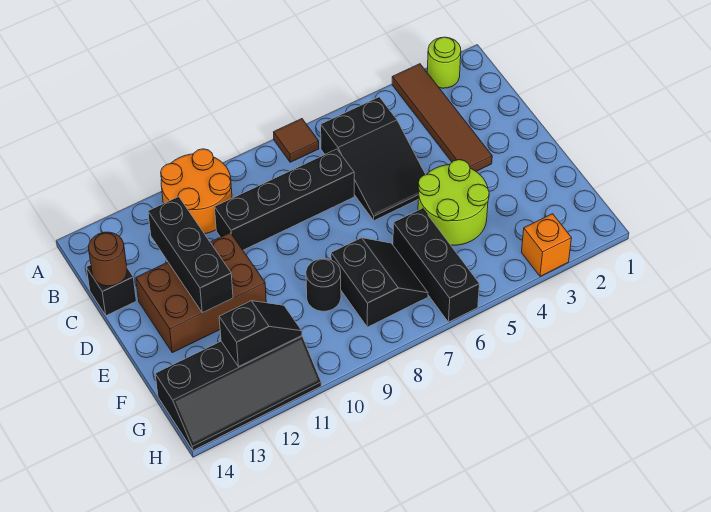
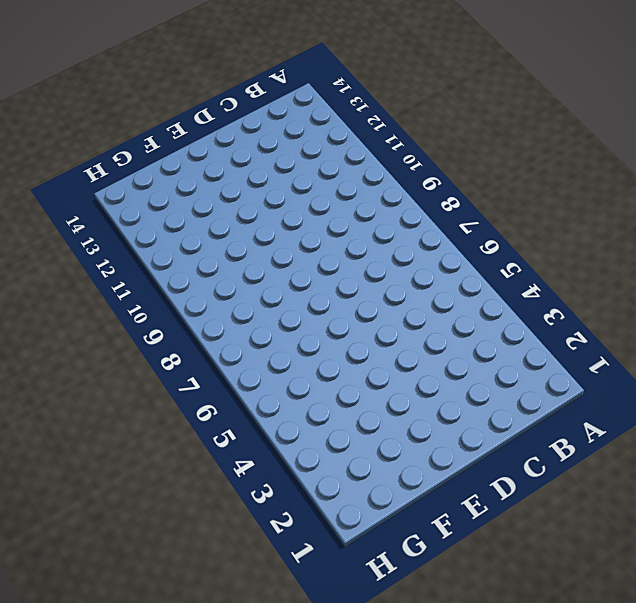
none -> lime round brick A2 level 1
none -> brown tile A3:D3 level 1
none -> brown tile A7 level 1

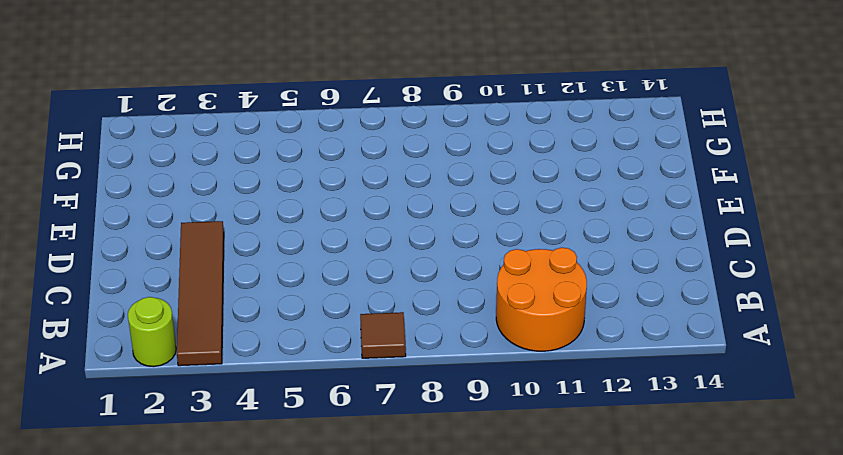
none -> black slope B5:D6 level 1 top B
none -> black brick C7:C10 level 1
none -> black brick C14 level 1

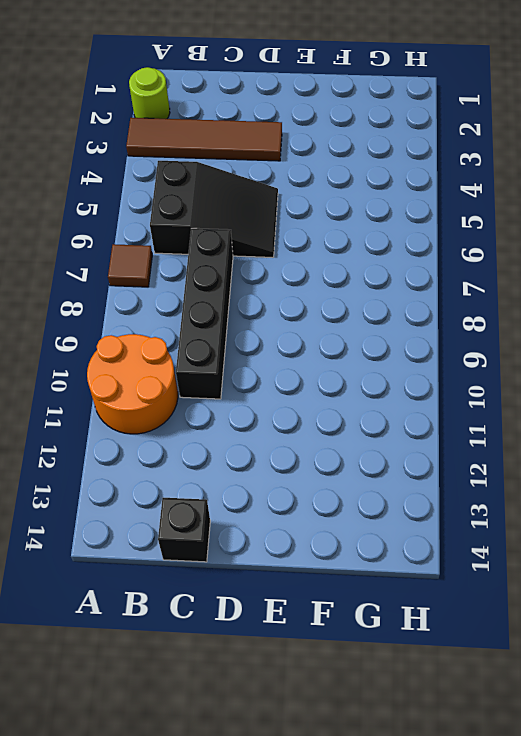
none -> brown brick D11:E13 level 1
none -> lime round brick E4:F5 level 1
none -> black brick F6:H6 level 1

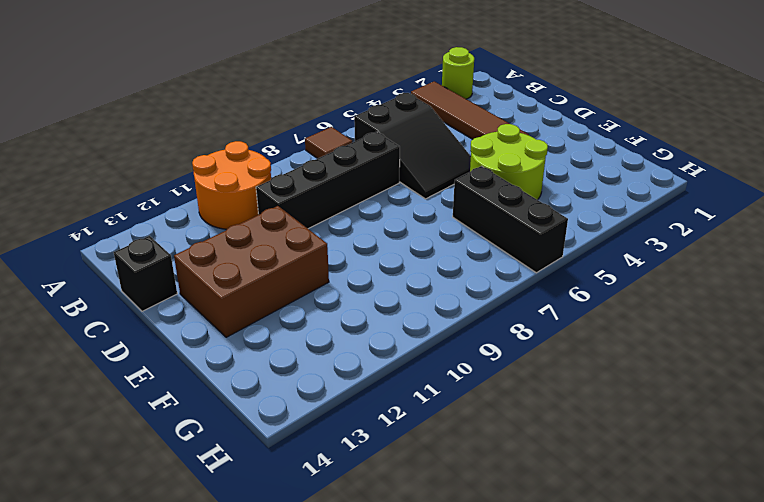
none -> black slope F7:G8 level 1 top 8
none -> black round brick F9 level 1
none -> black slope G11:H14 level 1 top G

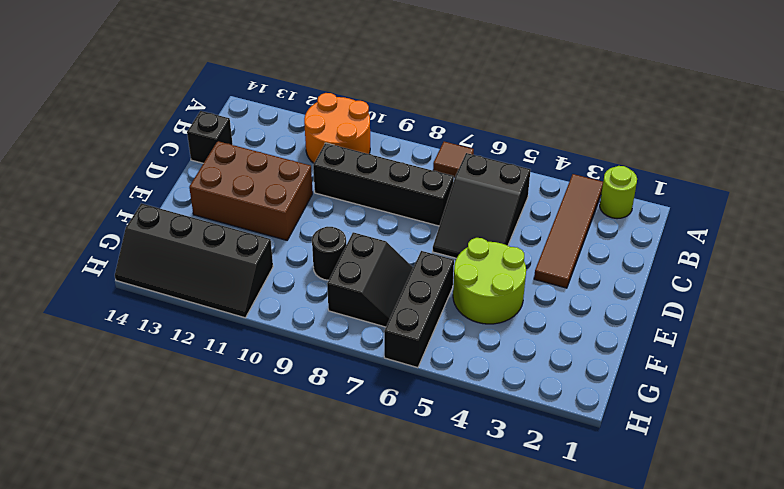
none -> orange brick H3 level 1
none -> black brick C12:E12 level 2
none -> brown round brick C14 level 2

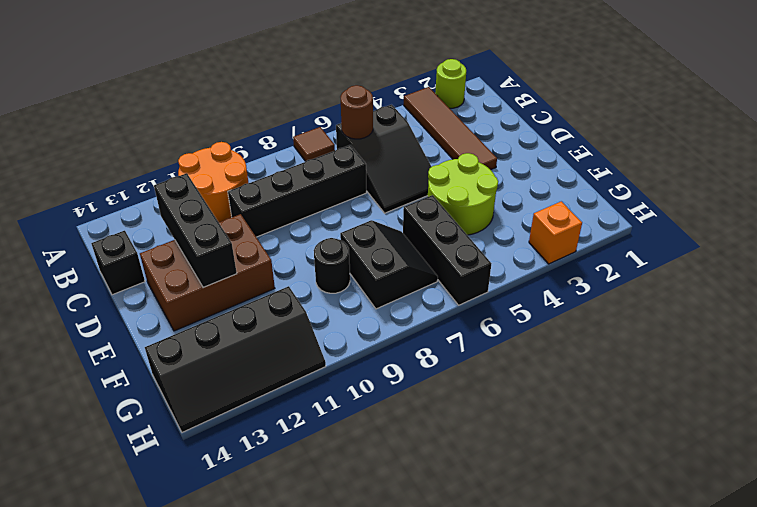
brown round brick B6 level 2 -> brown round brick C14 level 2
none -> black slope G11:G12 level 2 top 12

